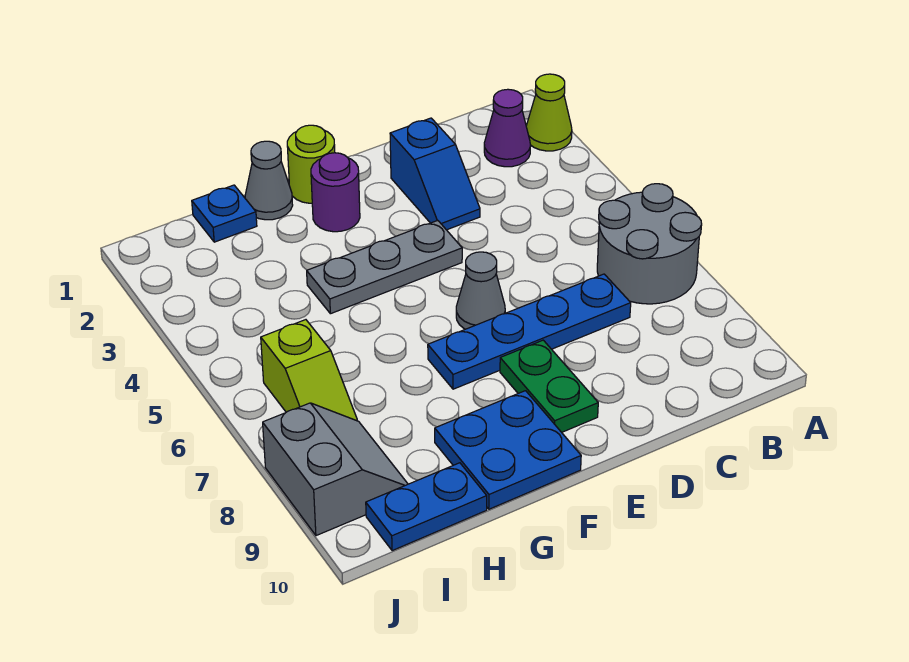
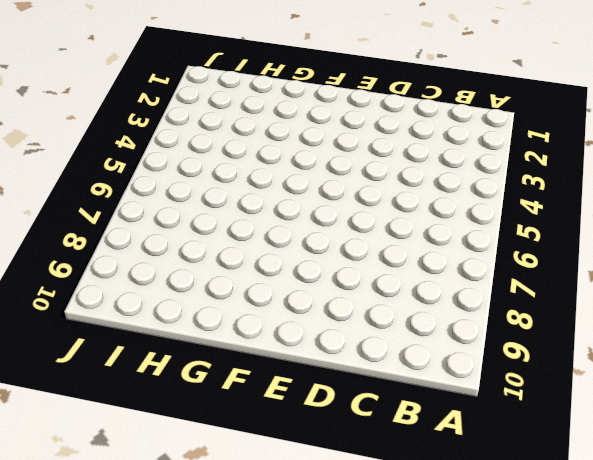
none -> lime cone A2 level 1
none -> grey round brick A6:B7 level 1
none -> purple cone B2 level 1

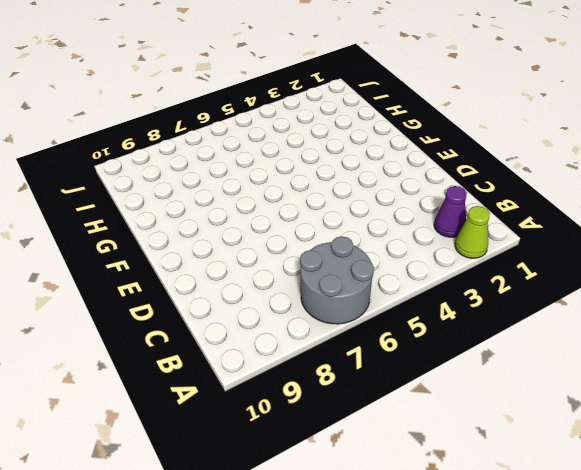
none -> blue plate C7:F7 level 1
none -> blue slope D2:D3 level 1 top 2
none -> grey plate E4:G4 level 1

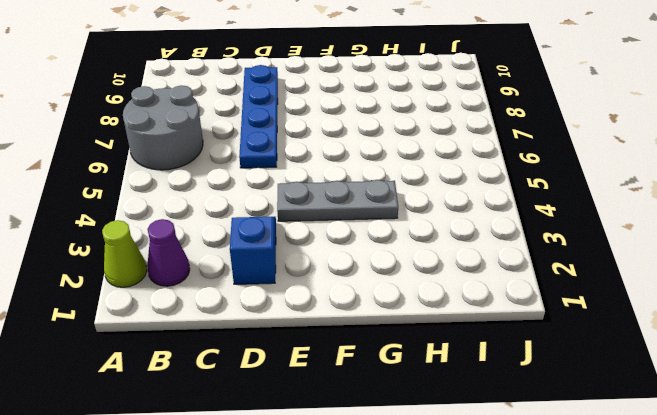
blue plate D6:D9 level 1 -> blue plate C7:F7 level 1
none -> grey cone E6 level 1
none -> green plate E8:E9 level 1
none -> lime round brick F1 level 1

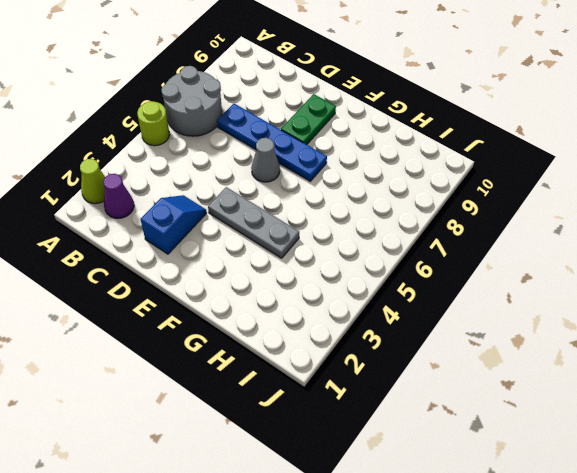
lime round brick A5 level 1 -> lime round brick F1 level 1
none -> purple round brick F2 level 1
none -> blue plate F9:G10 level 1
none -> grey cone G1 level 1

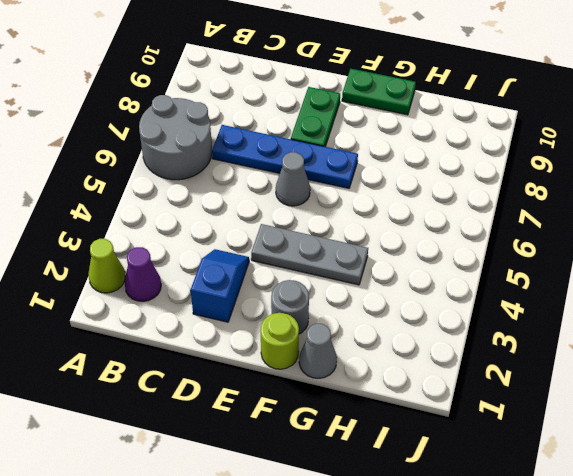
grey round brick F2 level 1 -> purple round brick F2 level 1
green plate F10:G10 level 1 -> blue plate F9:G10 level 1
none -> blue plate H1 level 1
none -> blue plate H10:I10 level 1
none -> lime slope I6:I7 level 1 top 6

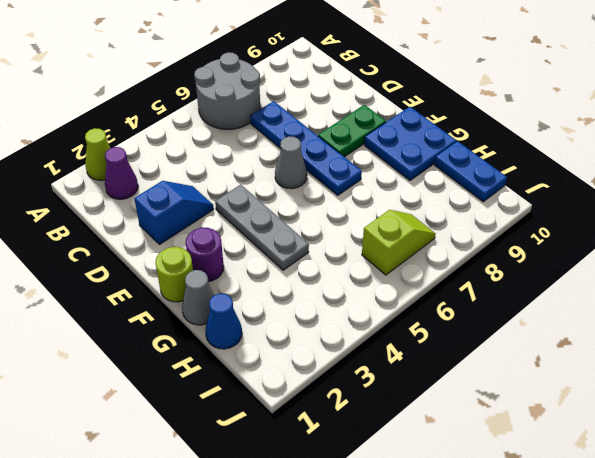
blue cone H1 level 1 -> blue plate H1 level 1
none -> grey slope I8:J9 level 1 top J

